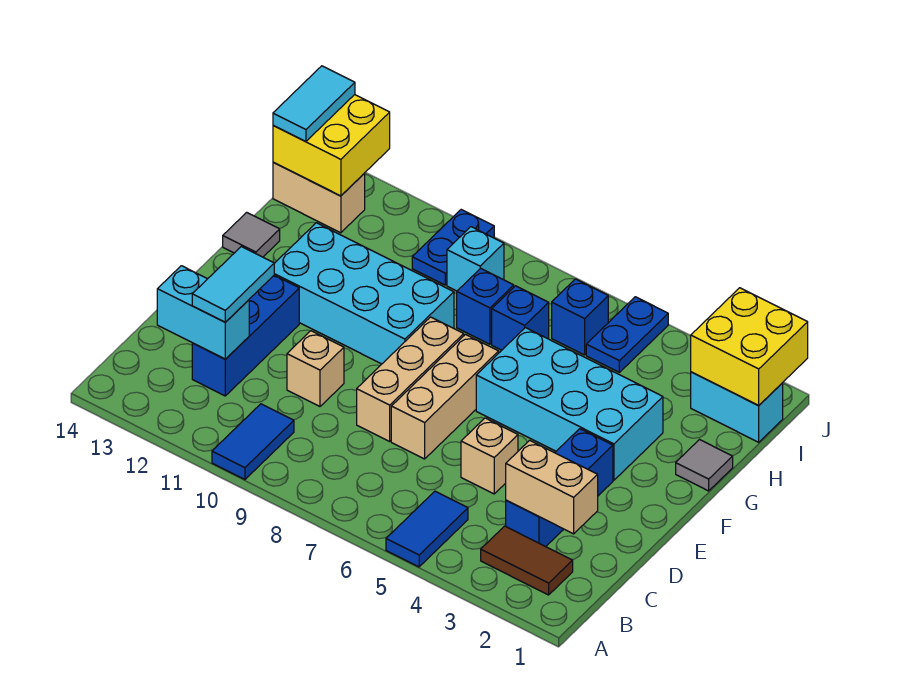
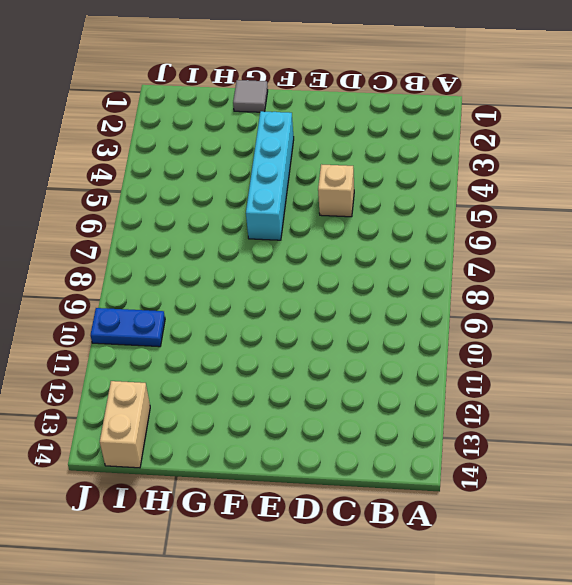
cyan brick F3:F6 level 1 -> cyan brick F3:G6 level 1
none -> blue tile A5:B5 level 1
none -> blue tile A10:B10 level 1
none -> brown tile B2:B3 level 1

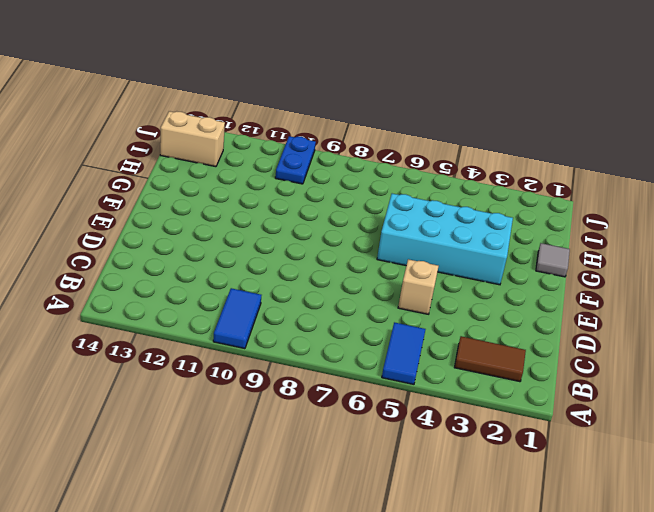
none -> blue brick C3:E3 level 1
none -> blue brick C12:E12 level 1
none -> tan brick D7:F7 level 1

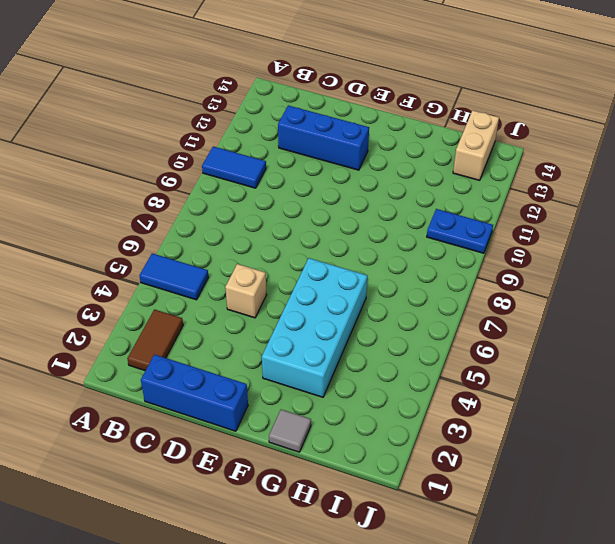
blue brick C1:E1 level 1 -> blue brick C3:E3 level 1
none -> tan brick D7:F7 level 1
none -> tan brick D8:F8 level 1
none -> tan brick D10 level 1

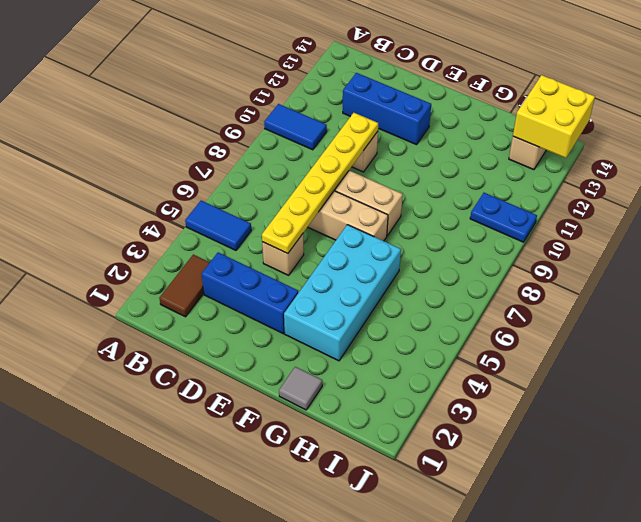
yellow plate D5:D10 level 2 -> none
none -> cyan brick F9:G12 level 1
none -> grey tile G14 level 1
none -> blue brick H7 level 1

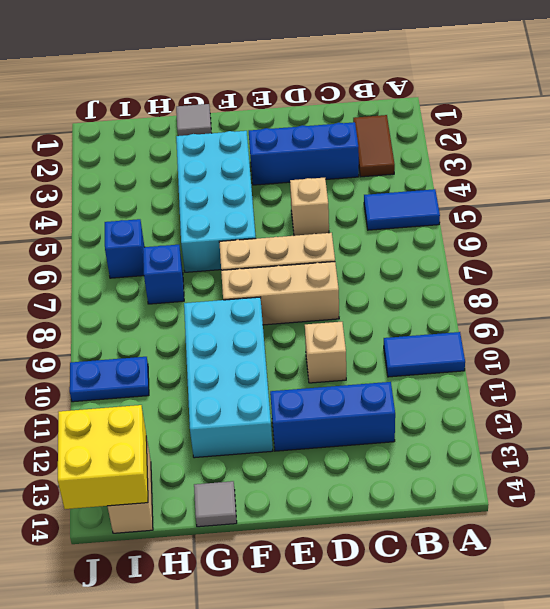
none -> blue brick H8 level 1
none -> cyan brick I1:I2 level 1
none -> blue plate I5:J5 level 1

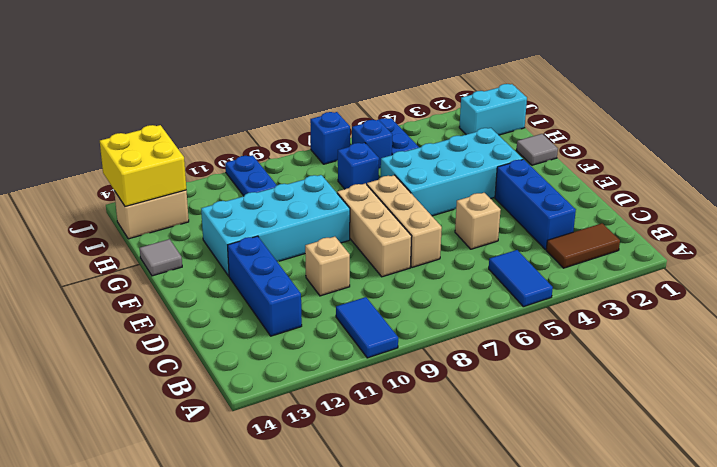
blue brick J7 level 1 -> blue brick H8 level 1
none -> cyan brick I9 level 1
none -> tan brick C2:C3 level 2
none -> cyan brick C12:C13 level 2

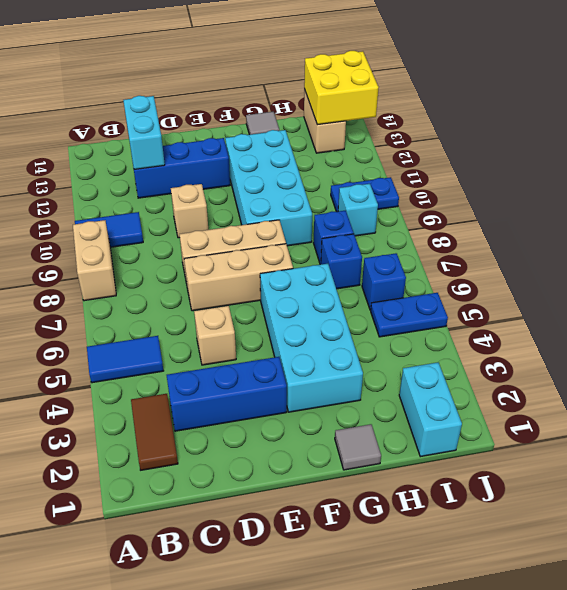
tan brick A8:A9 level 1 -> tan brick C2:C3 level 2
none -> yellow brick I1:J2 level 2
none -> cyan tile C12:D12 level 3
none -> cyan tile I14:J14 level 3

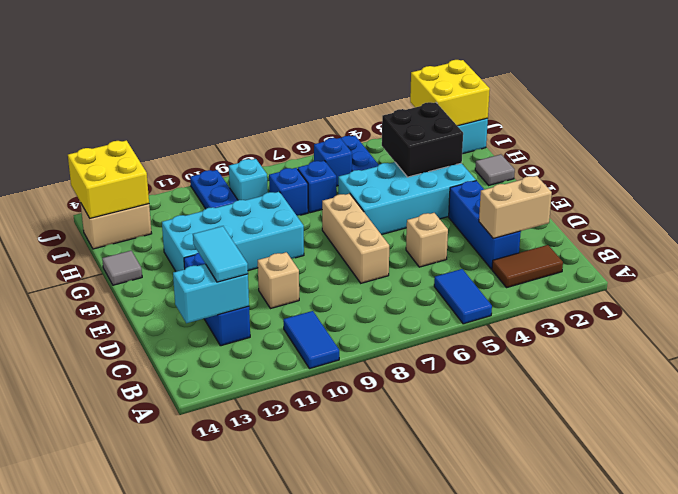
black brick G3:H4 level 2 -> none
none -> tan brick D8:F8 level 1
none -> cyan tile I14:J14 level 3

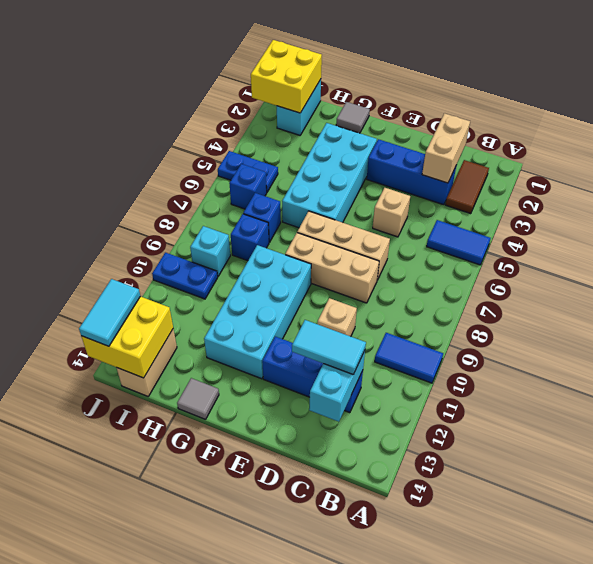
cyan tile J13:J14 level 3 -> cyan tile I14:J14 level 3

